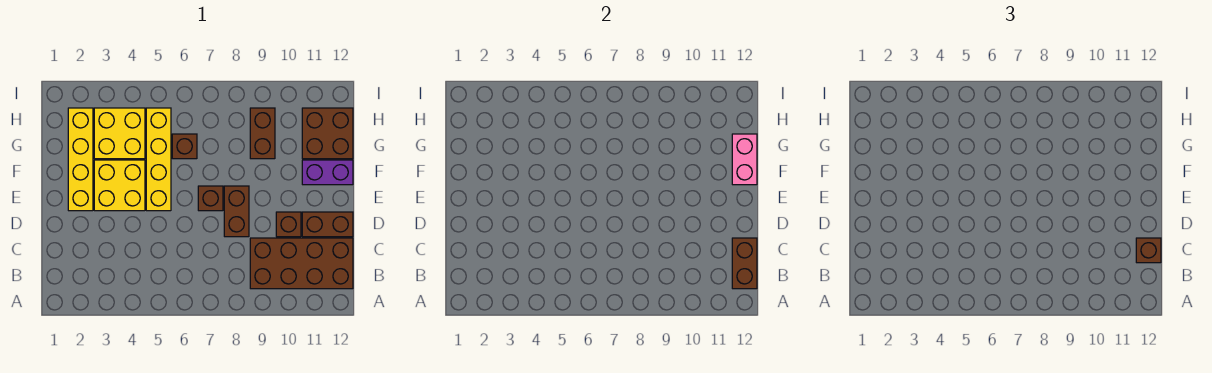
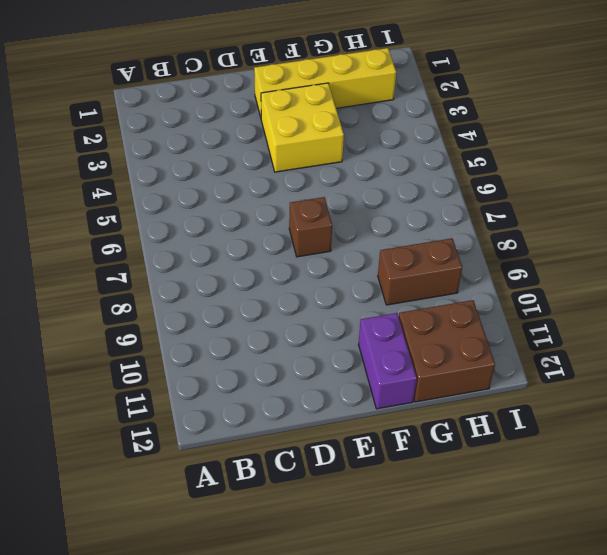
none -> brown brick B9:C12 level 1
none -> brown brick D8:E8 level 1
none -> brown brick D10 level 1

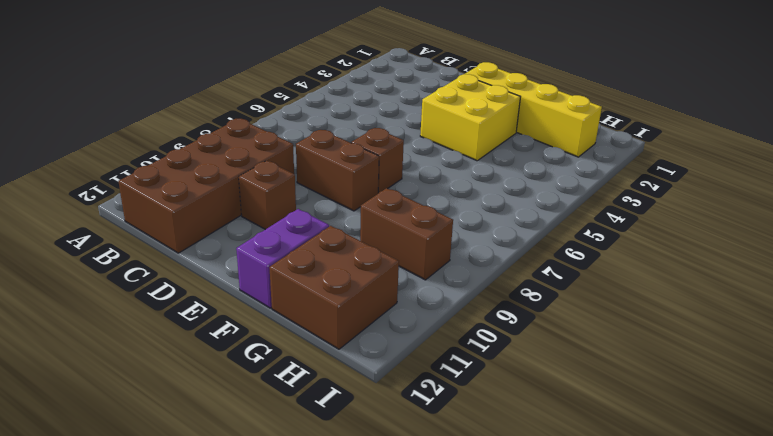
none -> brown brick D11:D12 level 1
none -> yellow brick E5:H5 level 1
none -> yellow brick G3:H4 level 1

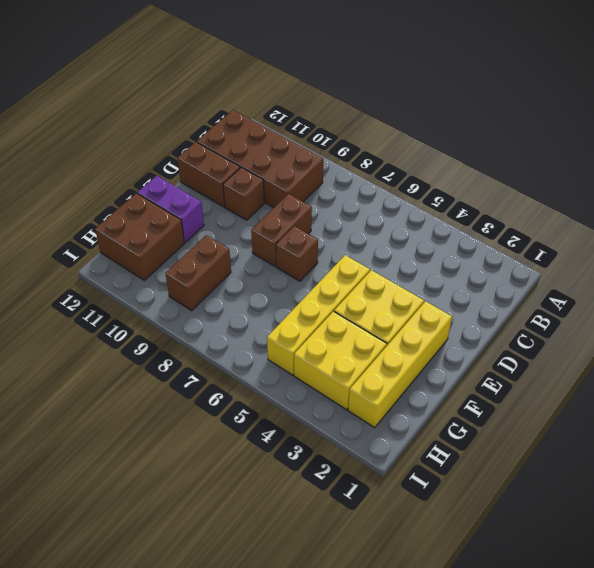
none -> brown brick G6 level 1
none -> brown brick B12:C12 level 2
none -> pink brick F12:G12 level 2

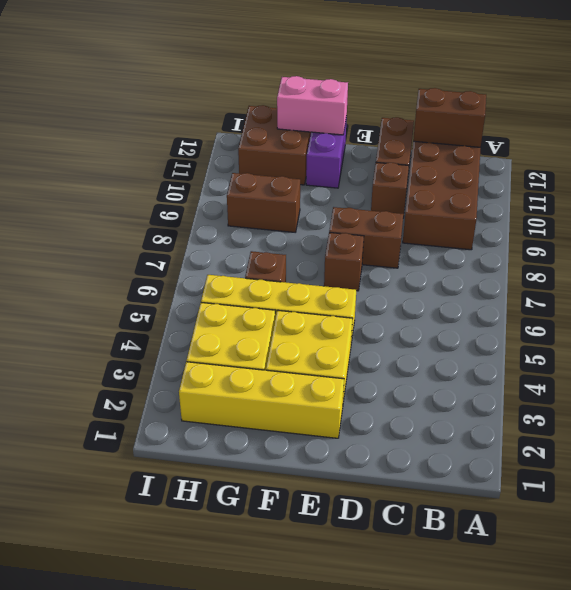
none -> brown brick C12 level 3

